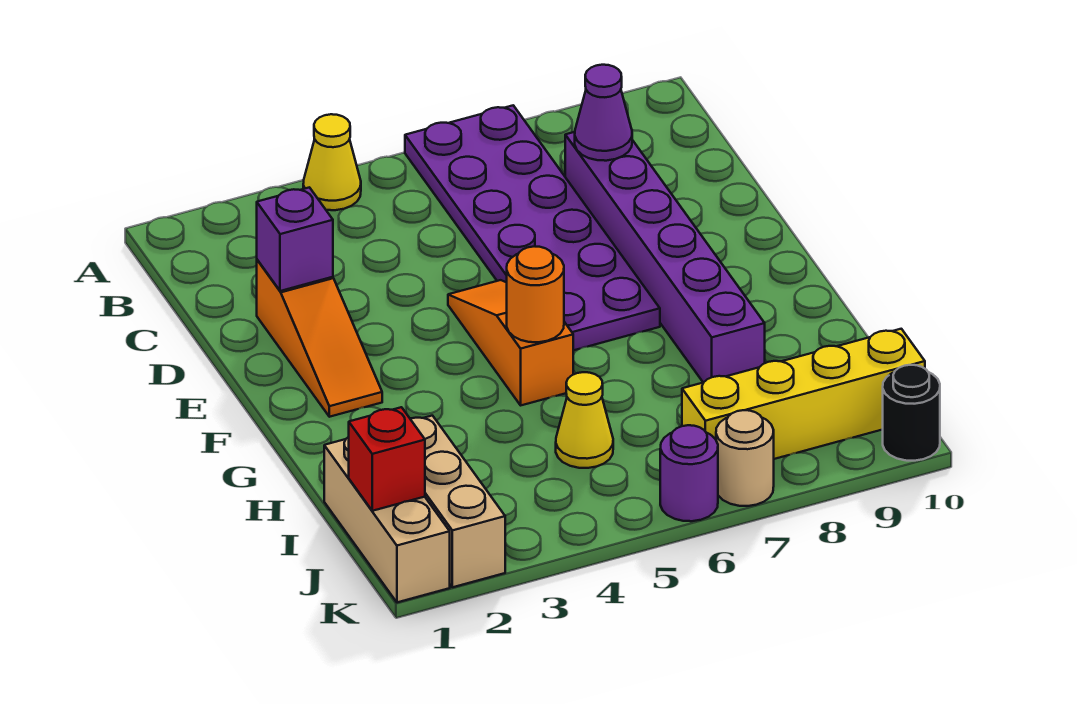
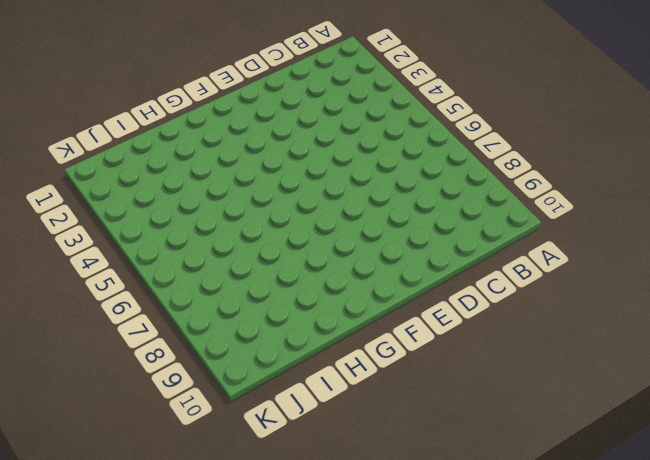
none -> yellow cone A4 level 1
none -> purple plate A6:F7 level 1
none -> purple brick C8:H8 level 1

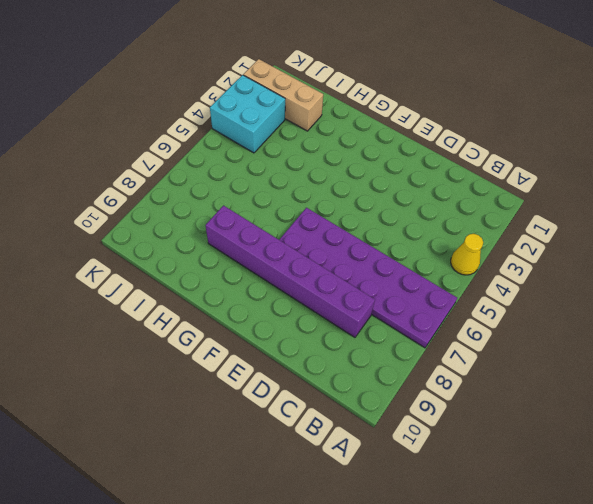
cyan brick J3:K4 level 1 -> none
none -> orange slope D2:F2 level 1 top D
none -> orange slope E5:G5 level 1 top G
none -> tan brick I1:K1 level 1

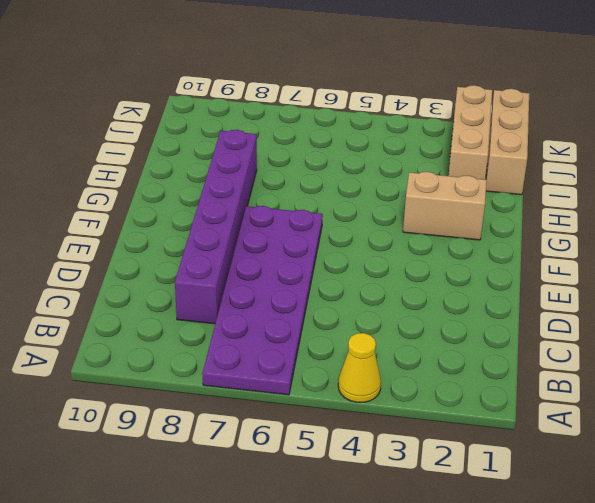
tan brick G2:G3 level 1 -> none
none -> orange slope D2:F2 level 1 top D
none -> orange slope E5:G5 level 1 top G
none -> yellow cone I5 level 1

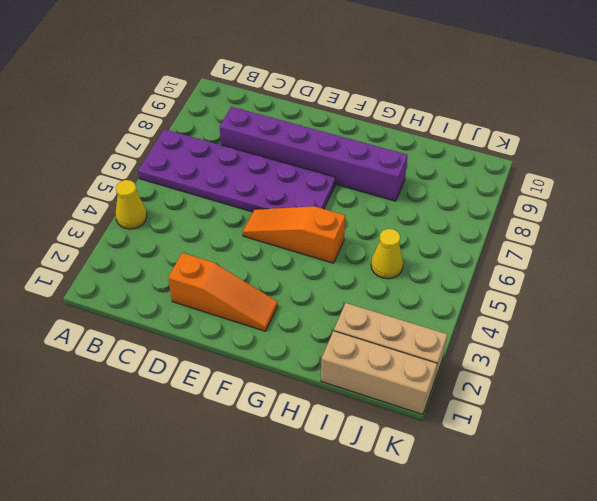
none -> yellow brick J7:J10 level 1
none -> purple round brick K6 level 1
none -> tan round brick K7 level 1

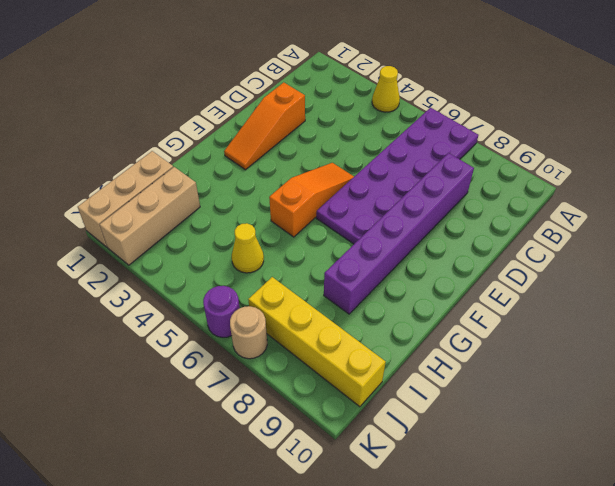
none -> black round brick K10 level 1
none -> purple cone C8 level 2
none -> purple brick D2 level 2

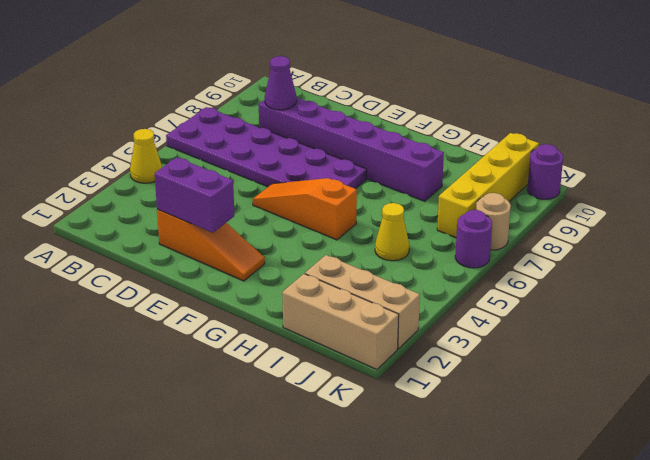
purple brick D2:E2 level 2 -> purple brick D2 level 2
purple round brick K10 level 1 -> black round brick K10 level 1
none -> orange round brick G5 level 2
none -> red brick J1 level 2

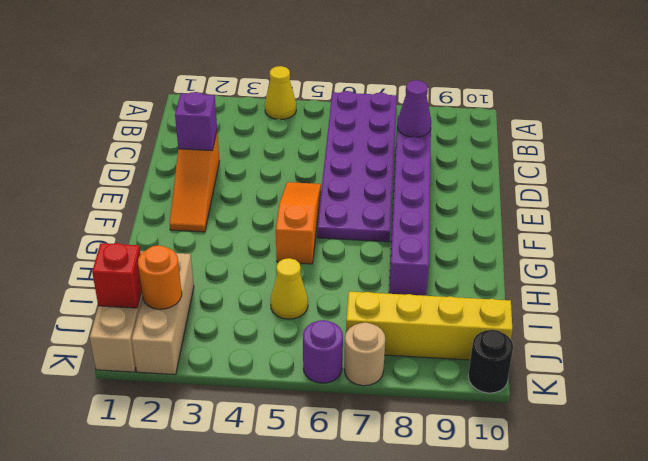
orange round brick J2 level 2 -> orange round brick G5 level 2

